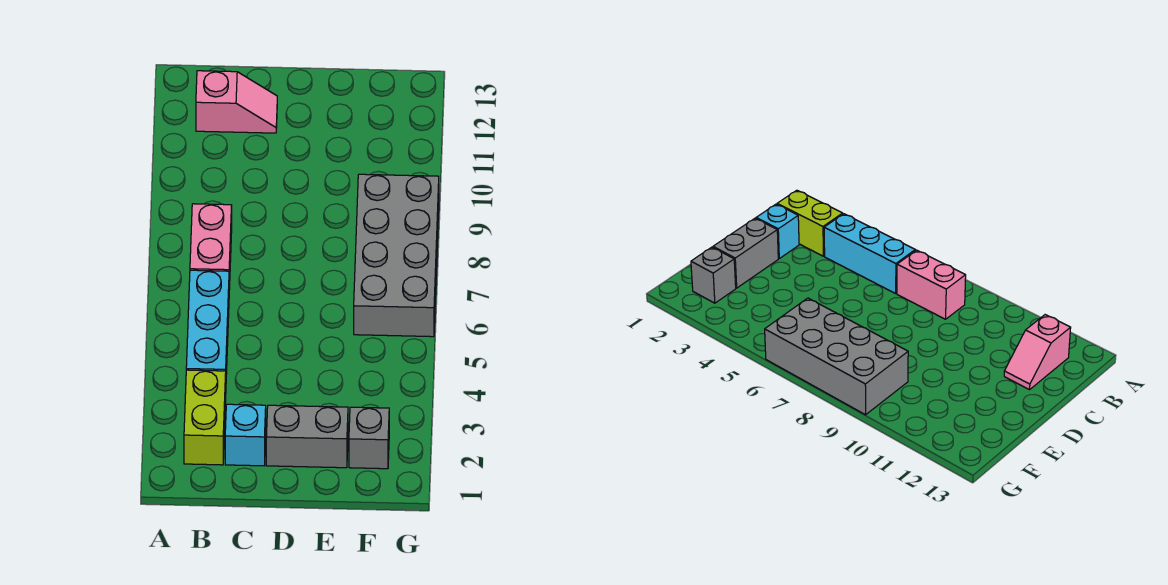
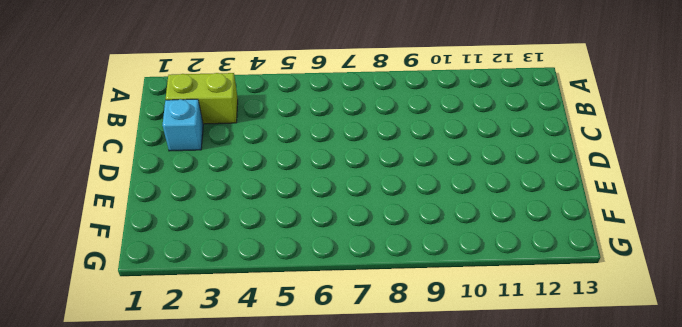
none -> cyan brick B4:B6 level 1
none -> pink brick B7:B8 level 1

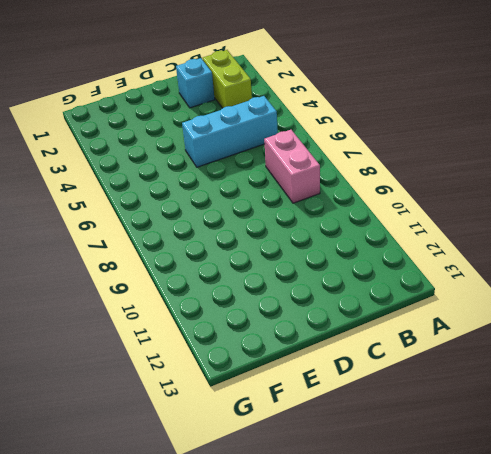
cyan brick B5:D5 level 1 -> cyan brick B4:B6 level 1
none -> pink slope B12:C12 level 1 top B
none -> grey brick D2:E2 level 1

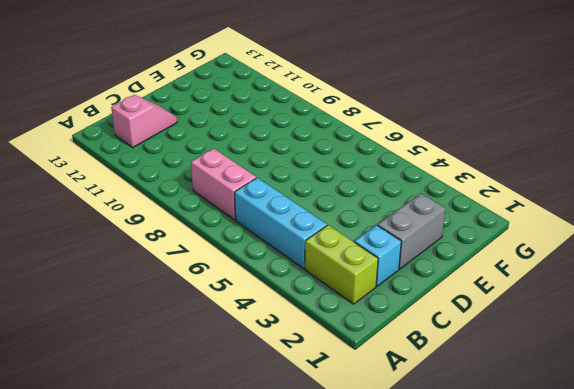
none -> grey brick F2 level 1
none -> grey brick F6:G9 level 1

